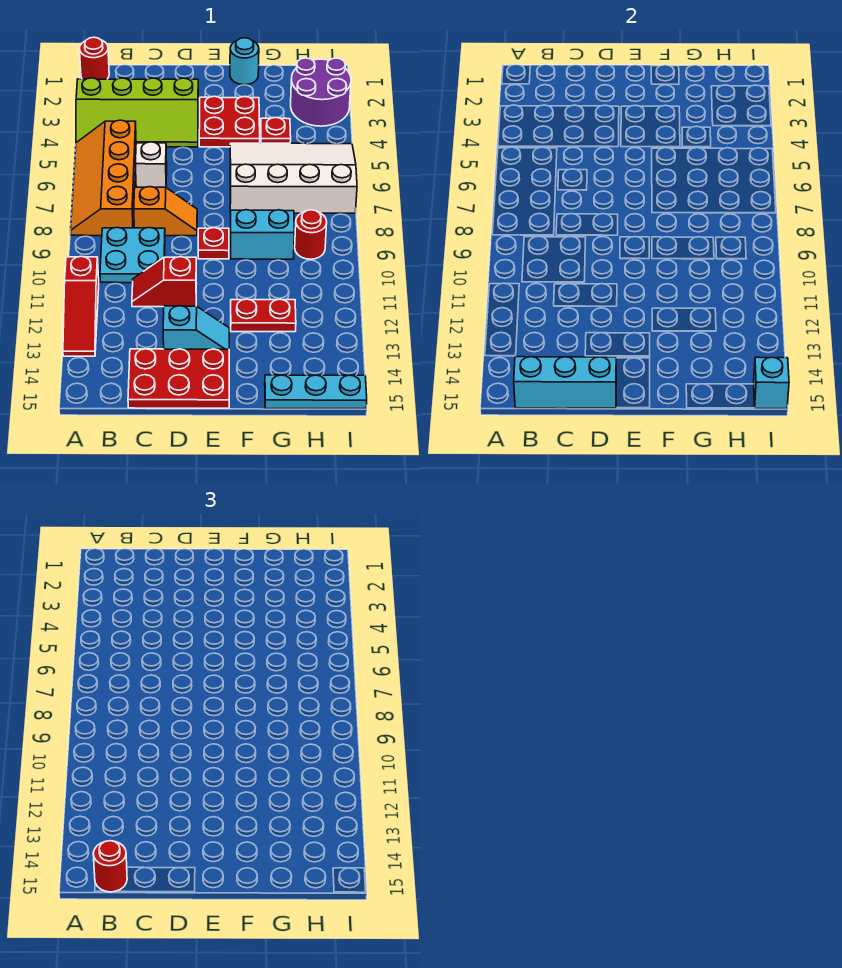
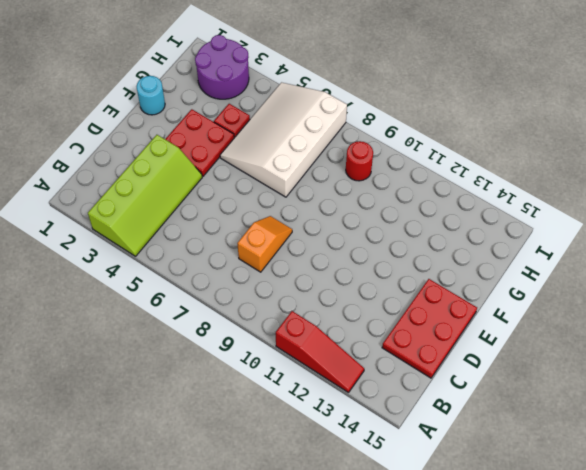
none -> red round brick A1 level 1
none -> orange slope A5:B8 level 1 top B
none -> cyan plate B9:C10 level 1

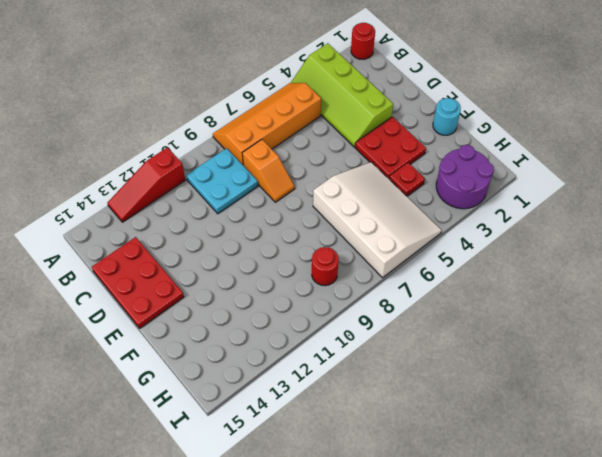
none -> white brick C6 level 1
none -> red slope C11:D11 level 1 top D
none -> cyan slope D13:E13 level 1 top D

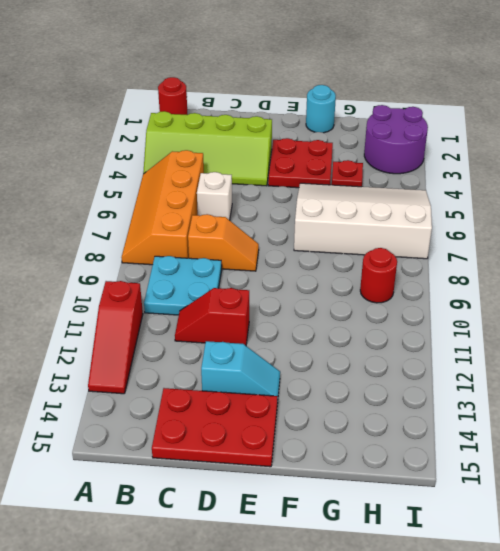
none -> red plate E9 level 1
none -> cyan brick F9:G9 level 1
none -> red plate F12:G12 level 1

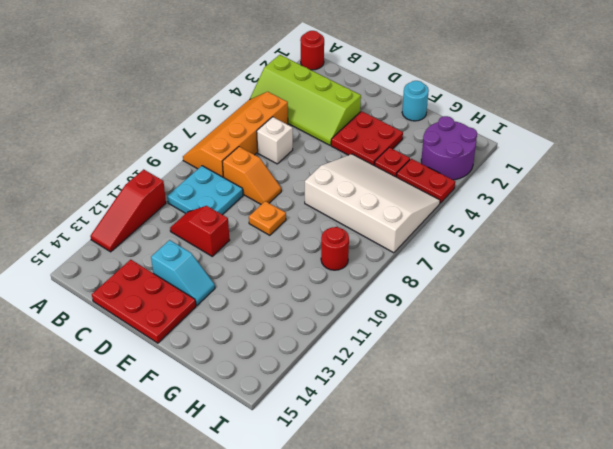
orange plate E9 level 1 -> red plate E9 level 1
red plate H4:I4 level 1 -> red plate F12:G12 level 1
none -> cyan brick F9:G9 level 1
none -> cyan plate G15:I15 level 1
none -> cyan brick B15:D15 level 2

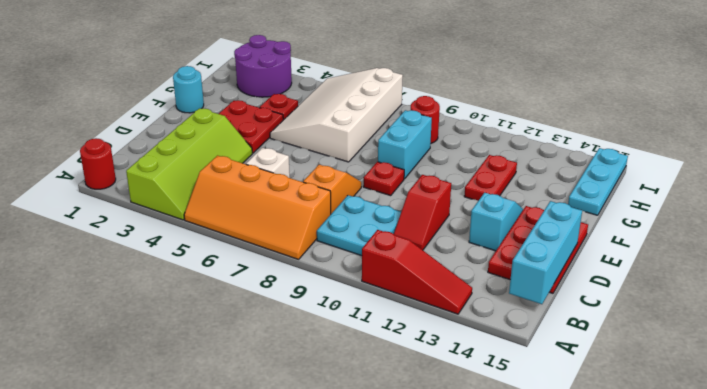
none -> cyan brick I15 level 2
none -> red round brick B15 level 3

